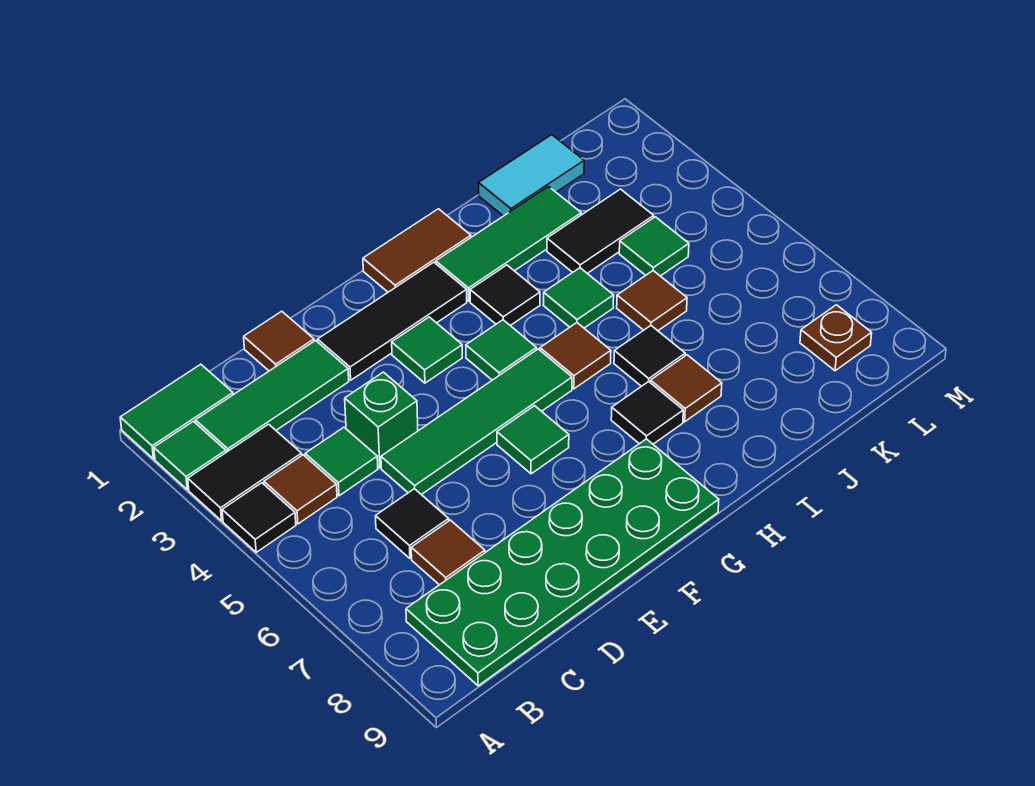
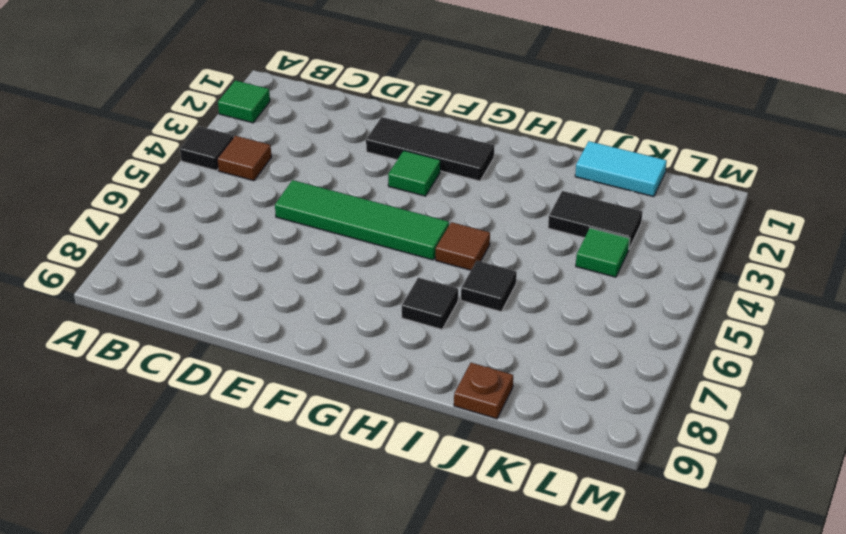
brown plate J9 level 1 -> brown plate L8 level 1
none -> green tile A1:B1 level 1
none -> black tile A3:B3 level 1
none -> green tile B2:D2 level 1
none -> green plate B8:G9 level 1

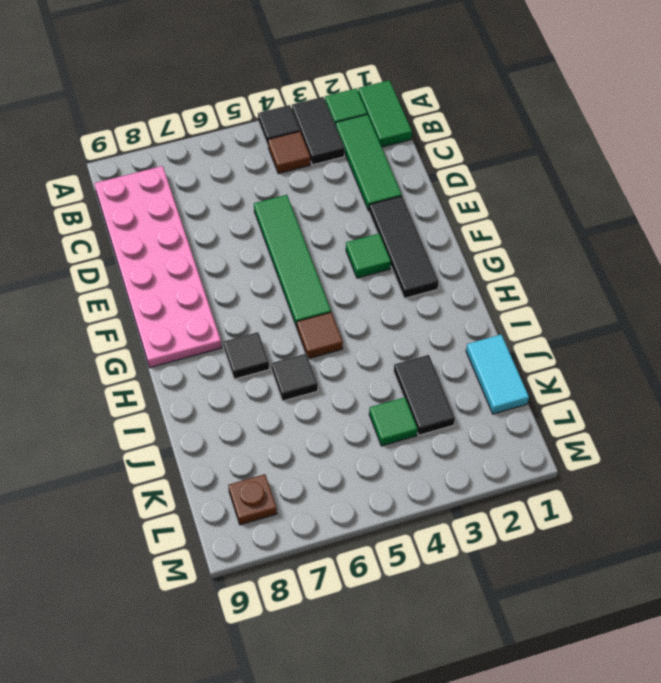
pink plate B8:G9 level 1 -> green plate B8:G9 level 1
none -> green tile C4 level 1
none -> black tile C6 level 1
none -> brown tile C7 level 1
none -> brown tile D1 level 1

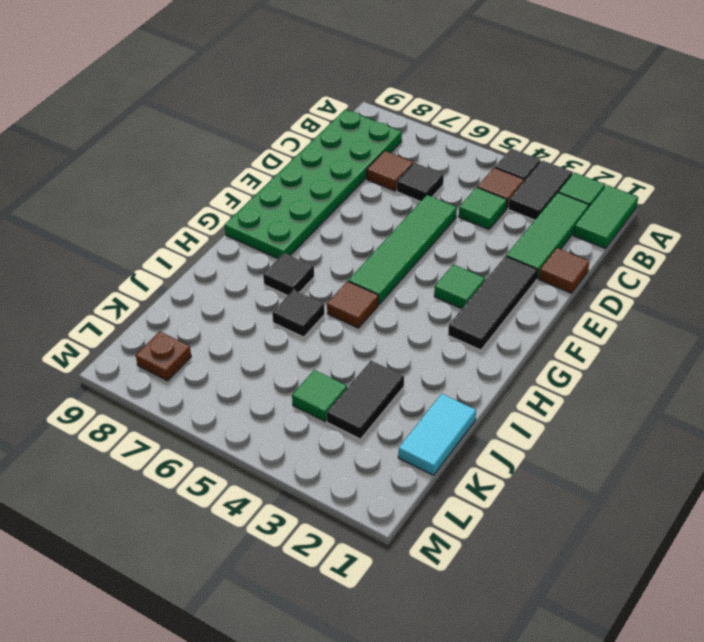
none -> green brick D4 level 1
none -> green tile F6 level 1
none -> brown tile G1:H1 level 1
none -> green tile G4 level 1

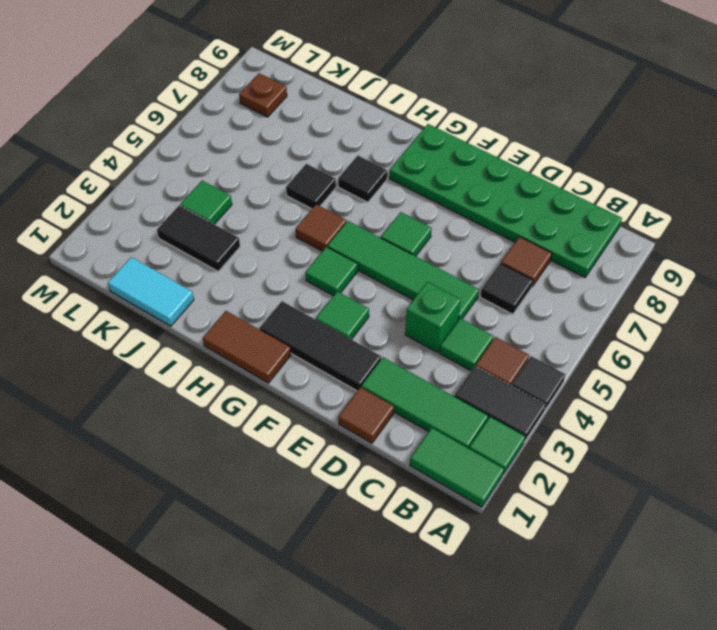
none -> green tile H2:J2 level 1
none -> black tile H3 level 1
none -> green tile I4 level 1
none -> brown tile I7 level 1

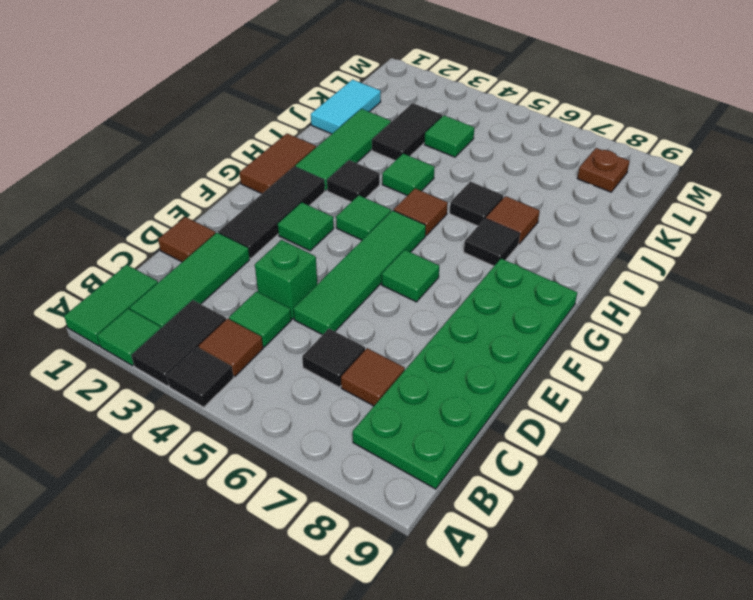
none -> brown tile J5 level 1

